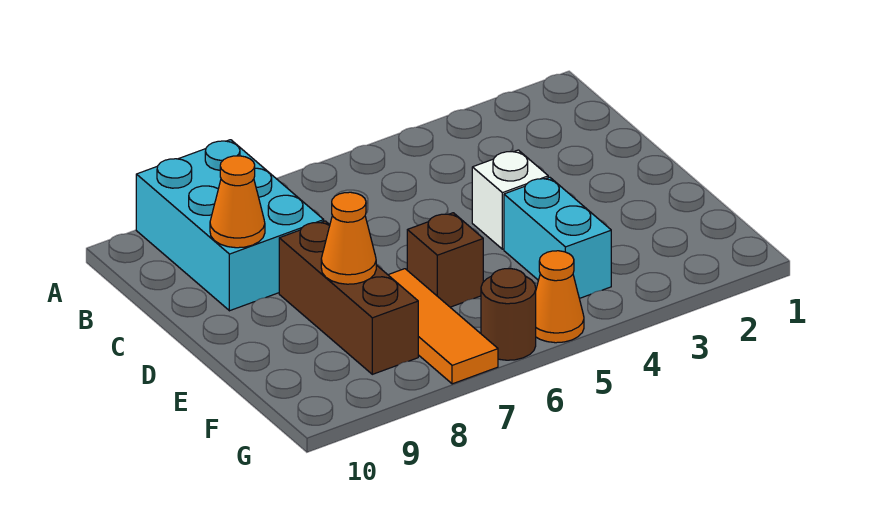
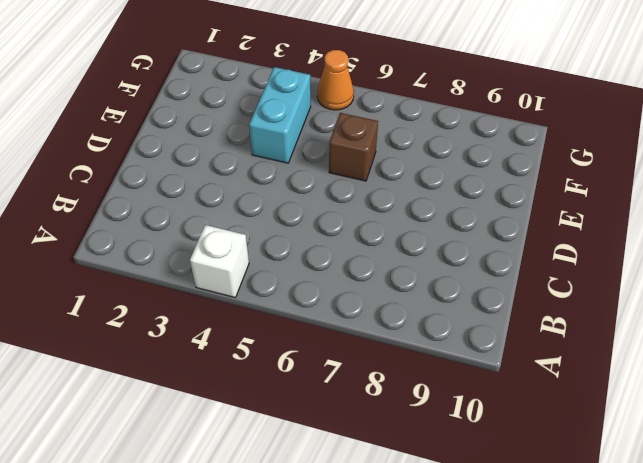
white brick A4 level 1 -> white brick D4 level 1
none -> cyan brick A8:C9 level 1
none -> brown brick D8:F8 level 1

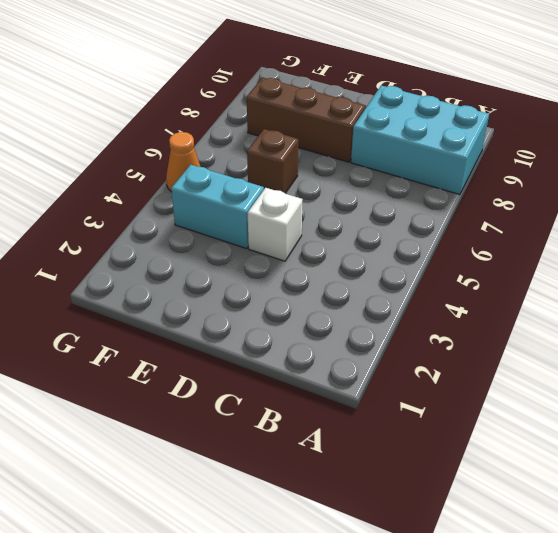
none -> orange tile E7:G7 level 1
none -> brown round brick G6 level 1

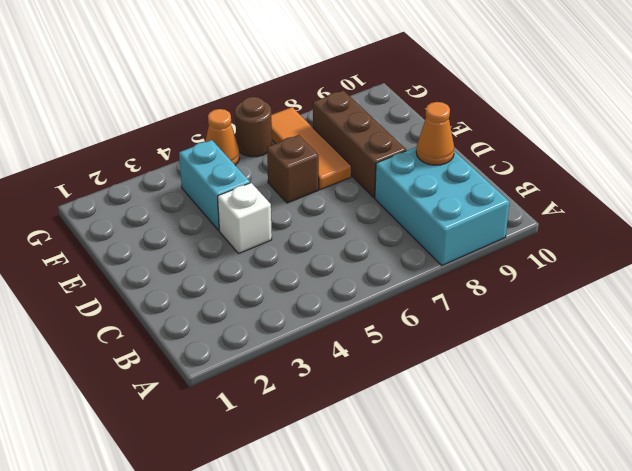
none -> orange cone E8 level 2

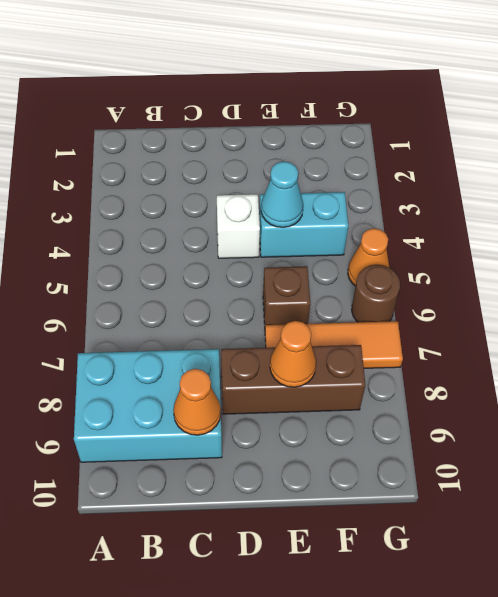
cyan cone E4 level 2 -> none

